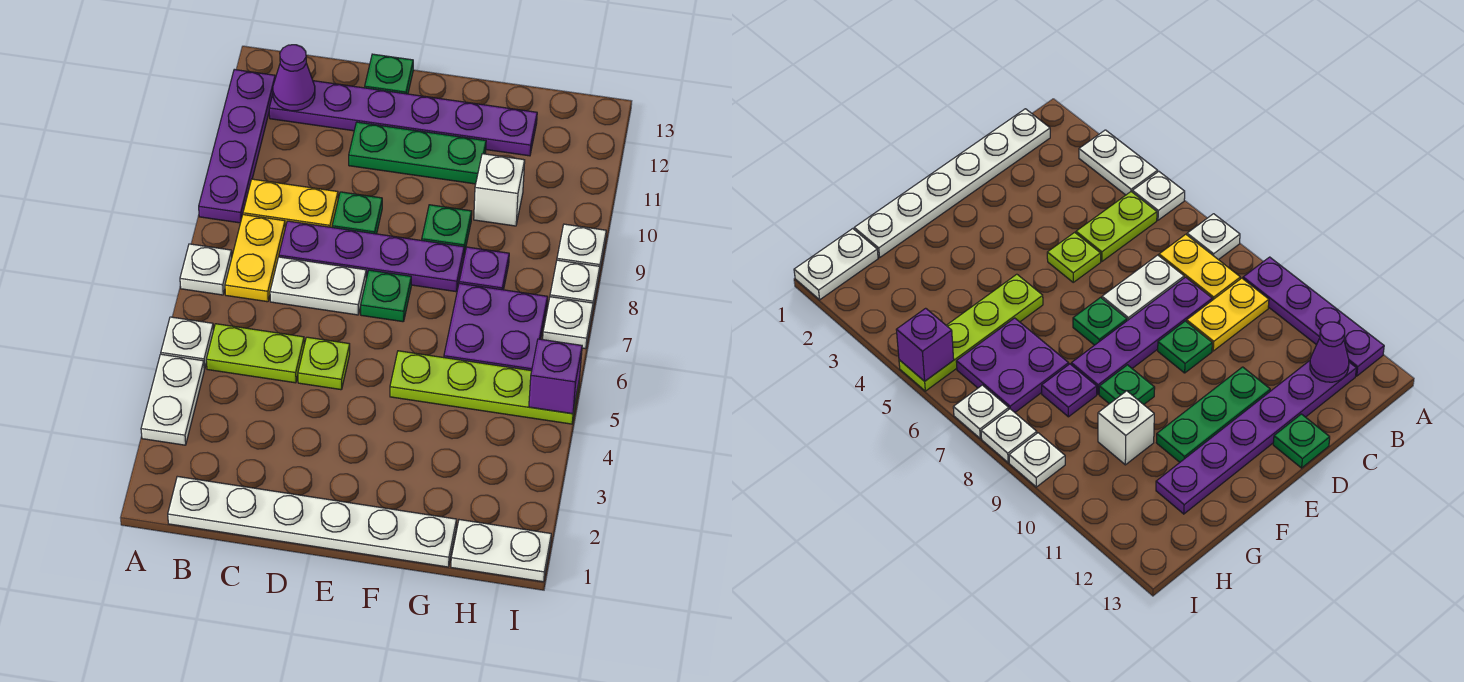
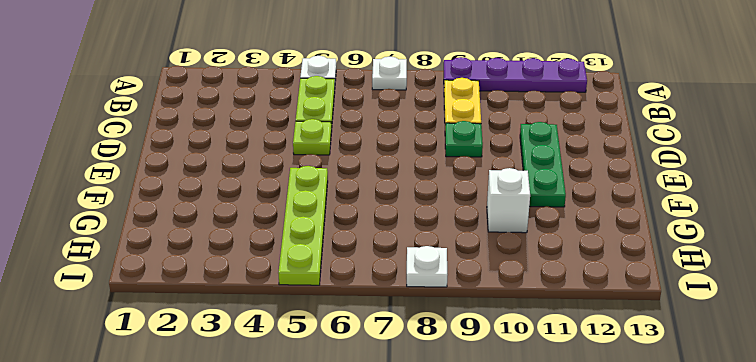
none -> white plate A3:A4 level 1
none -> white plate B1:G1 level 1
none -> yellow plate B7:B8 level 1

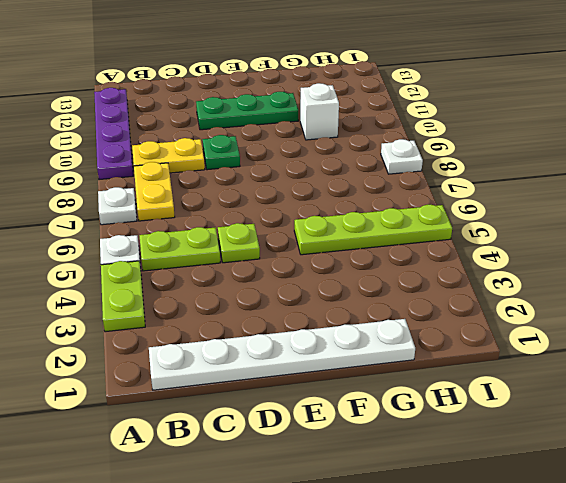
lime plate A3:A4 level 1 -> white plate A3:A4 level 1
none -> purple plate B12:G12 level 1
none -> white plate C7:D7 level 1
none -> purple plate C8:F8 level 1

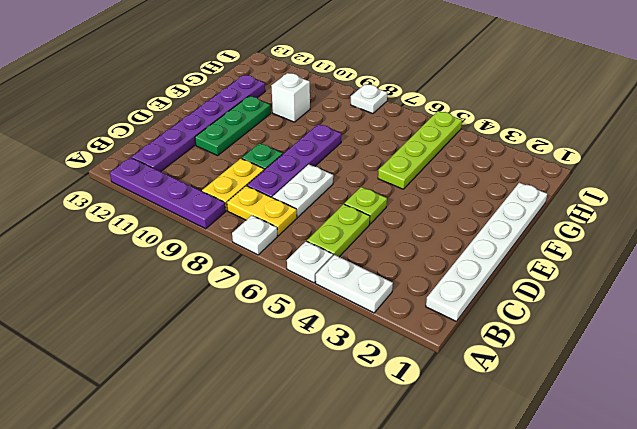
none -> green plate D13 level 1
none -> green plate E7 level 1
none -> green plate F9 level 1

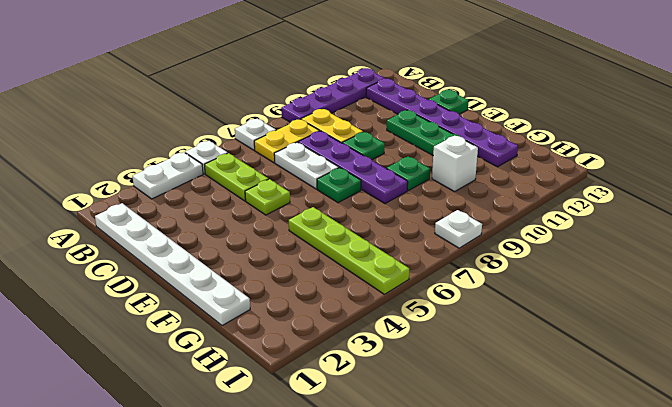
none -> purple plate G6:H7 level 1
none -> purple plate G8 level 1
none -> white plate H1:I1 level 1

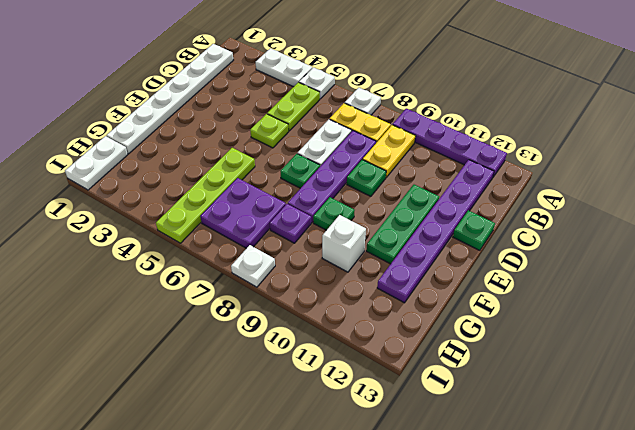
none -> white plate I7 level 1
none -> white plate I9 level 1
none -> purple cone B12 level 2

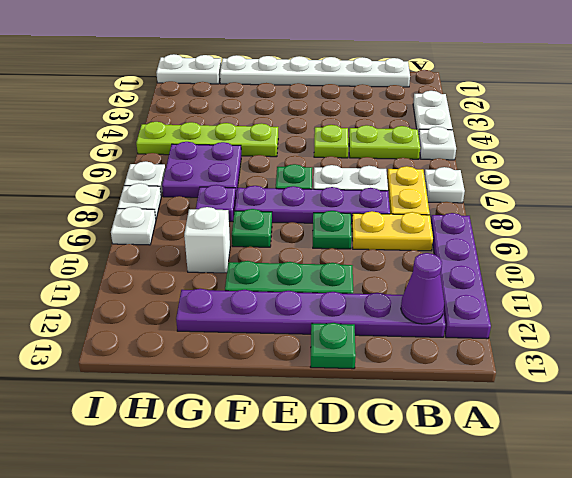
none -> purple brick I5 level 2

